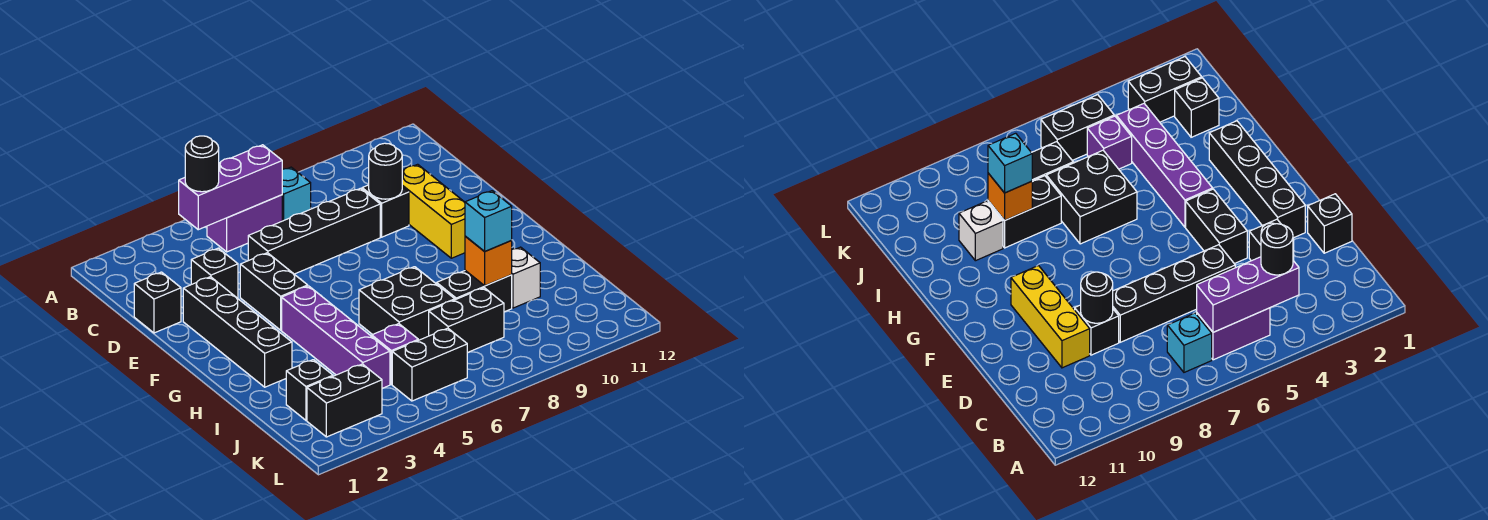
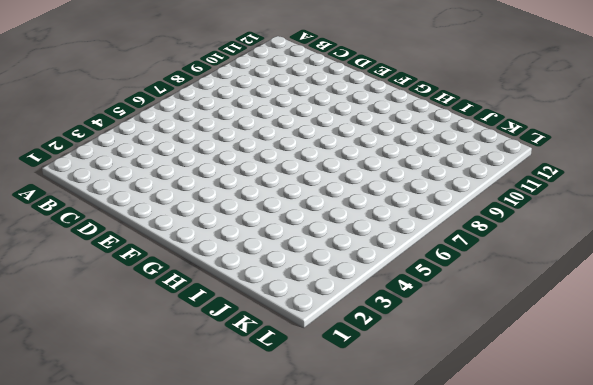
none -> purple brick B5:B6 level 1
none -> cyan brick B7 level 1
none -> black brick D1 level 1

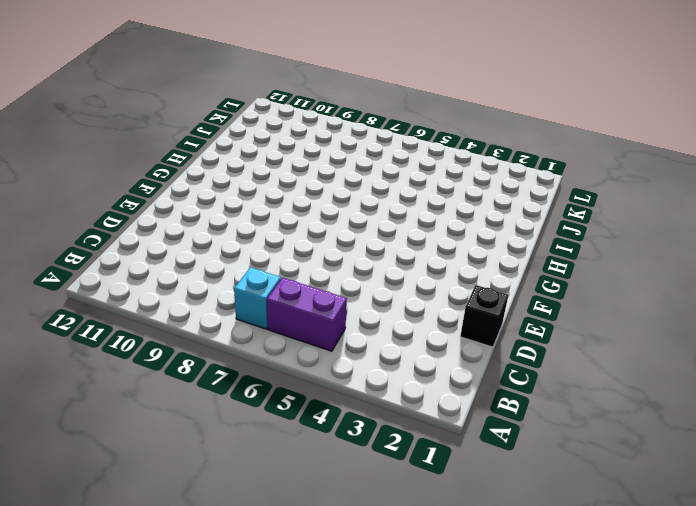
none -> black brick D3 level 1
none -> black brick D5:D8 level 1
none -> black brick D9 level 1

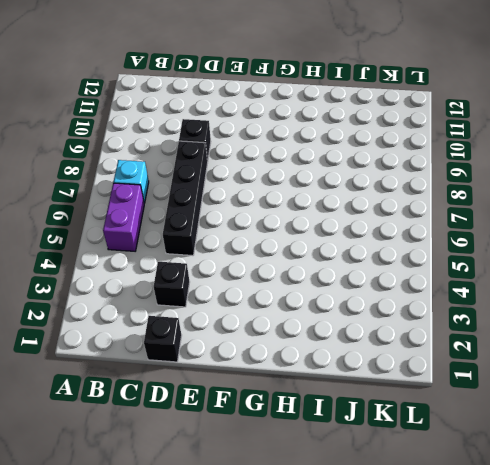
none -> yellow brick D10:F10 level 1
none -> black brick E2:H2 level 1
none -> black brick E4:F4 level 1

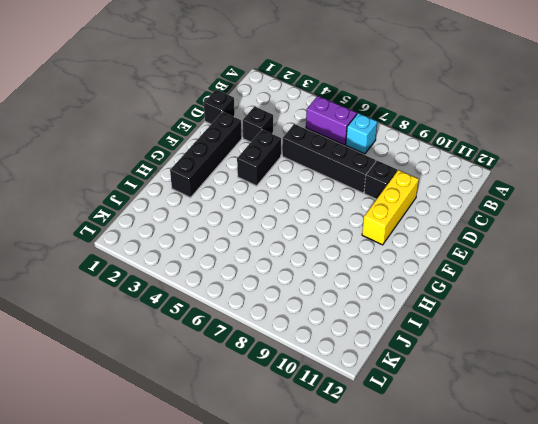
none -> purple brick G4:J4 level 1
none -> black brick H6:I7 level 1
none -> black brick I8:I9 level 1

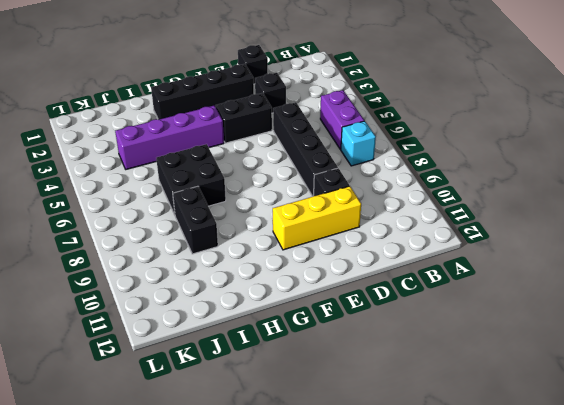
none -> white brick I10 level 1
none -> black brick J2 level 1
none -> purple brick J5 level 1

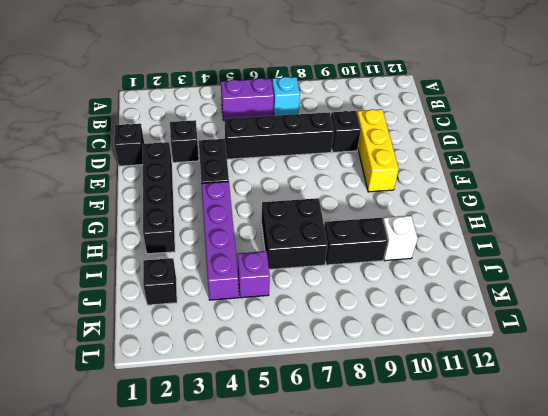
none -> black brick J7:J8 level 1
none -> black brick K2:K3 level 1
none -> black brick K5:K6 level 1

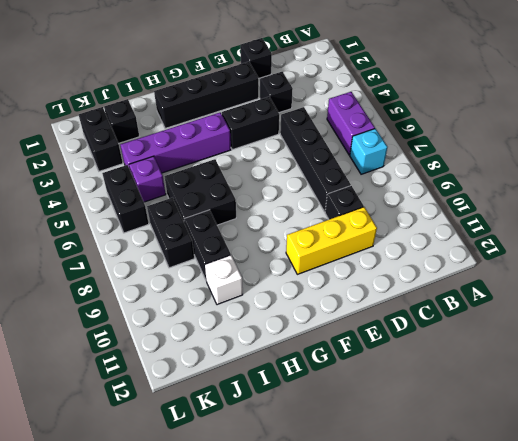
none -> purple brick B4:B6 level 2
none -> black round brick D9 level 2
none -> orange brick I9 level 2

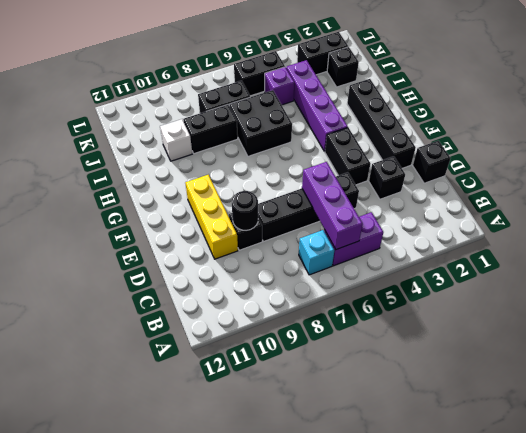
purple brick B6:D6 level 2 -> purple brick B4:B6 level 2
none -> orange brick I9 level 2
none -> black round brick B4 level 3
none -> cyan brick I9 level 3

